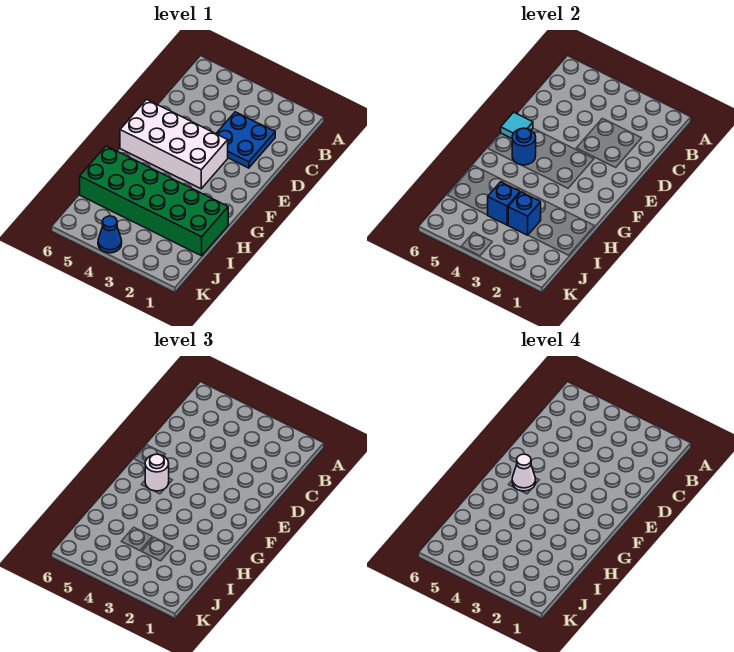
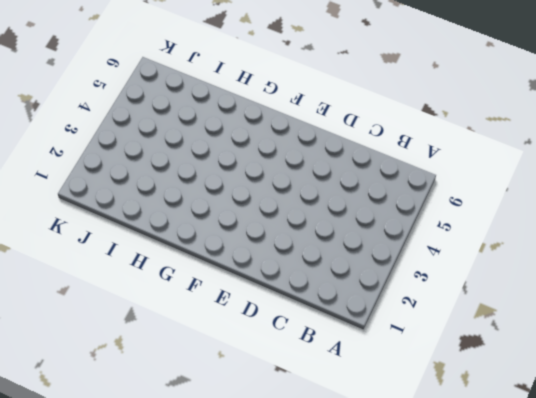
none -> blue plate C2:D3 level 1
none -> white brick E3:F6 level 1

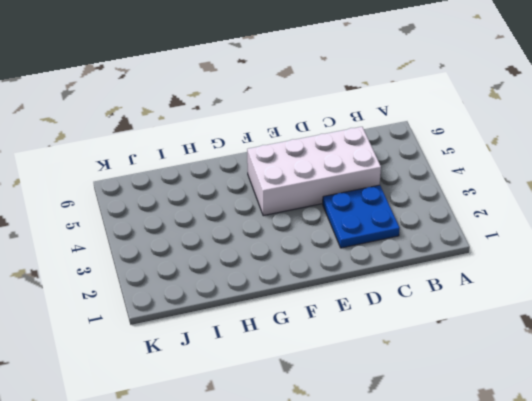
white brick C4:F5 level 1 -> white brick E3:F6 level 1
none -> green brick H1:I6 level 1
none -> blue cone K4 level 1

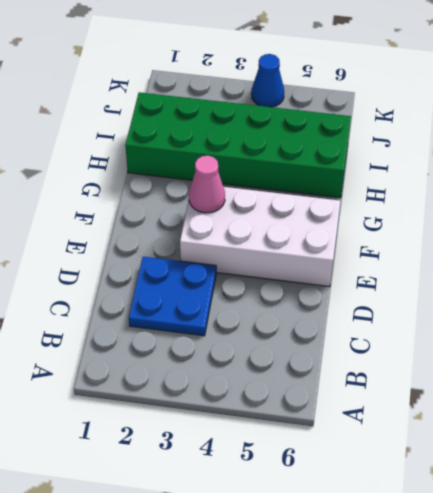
pink cone F3 level 2 -> none
none -> cyan tile E6 level 2
none -> blue round brick F5 level 2

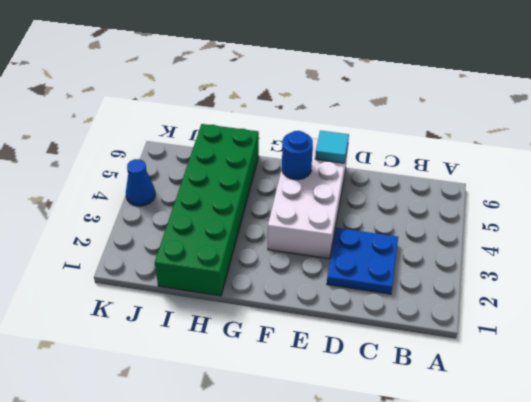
none -> blue brick I3 level 2
none -> blue brick I4 level 2

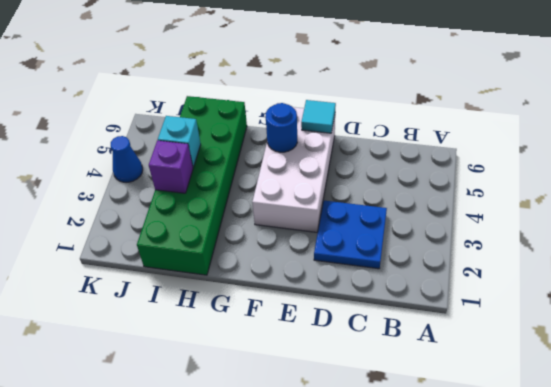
purple brick I3 level 2 -> blue brick I3 level 2
cyan brick I4 level 2 -> blue brick I4 level 2
none -> white round brick F5 level 3
none -> white cone F5 level 4

